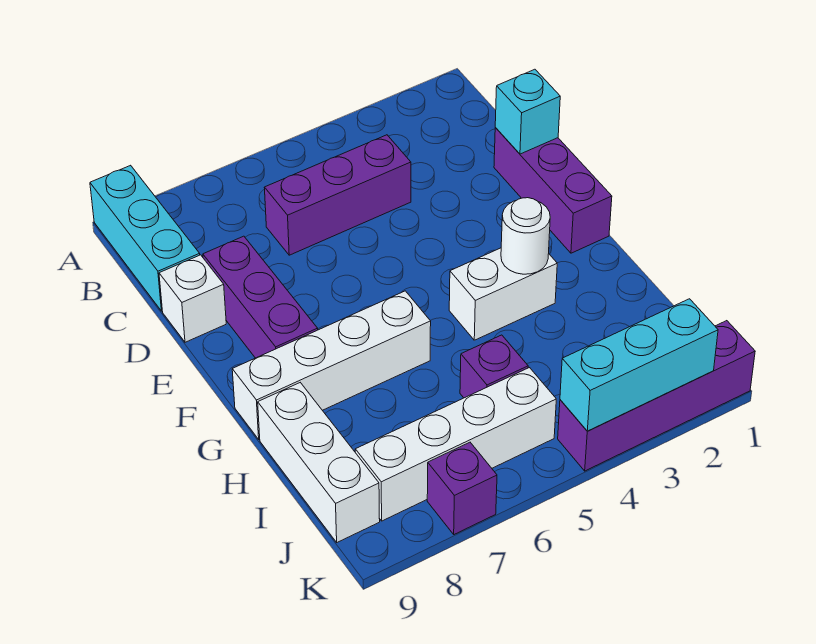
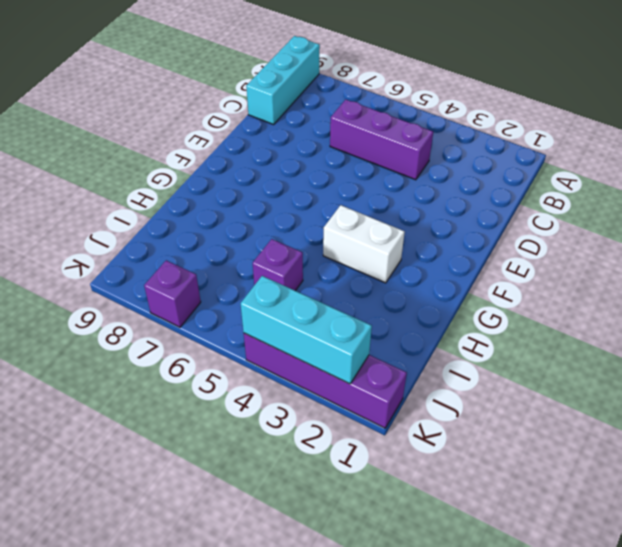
none -> purple brick D1:F1 level 1
none -> purple brick D8:F8 level 1
none -> white brick D9 level 1

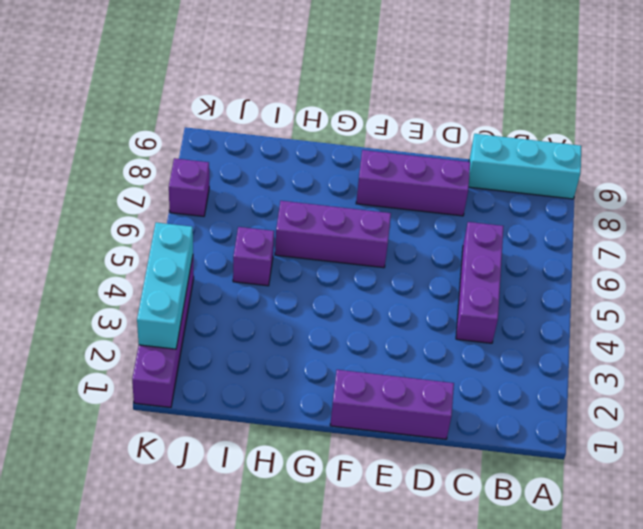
purple brick F6:H6 level 1 -> white brick G6:G9 level 1
none -> white brick D9 level 1
none -> white brick G3:G4 level 1
none -> white brick H9:J9 level 1

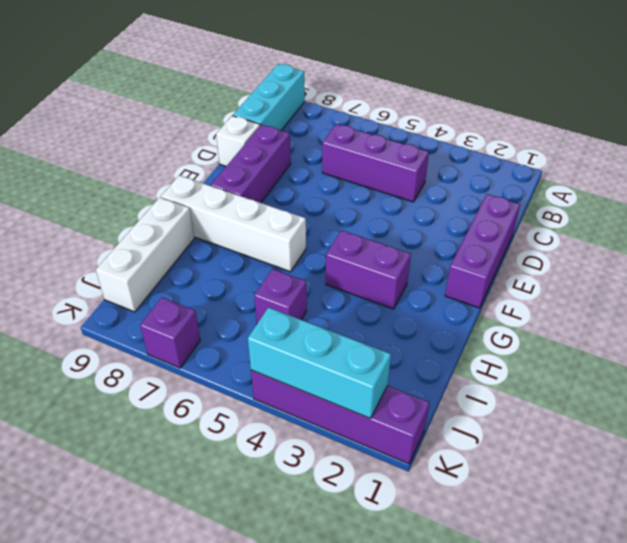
purple brick G3:G4 level 1 -> white brick G3:G4 level 1
none -> white brick J5:J8 level 1
none -> cyan brick D1 level 2
none -> white round brick G3 level 2

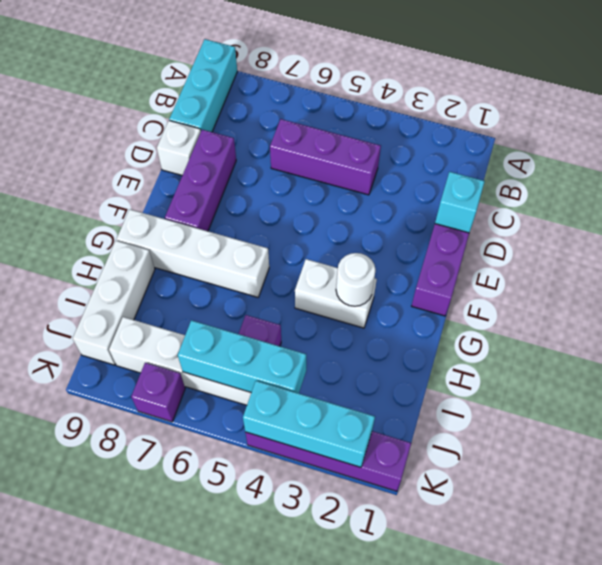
cyan brick J4:J6 level 2 -> none

